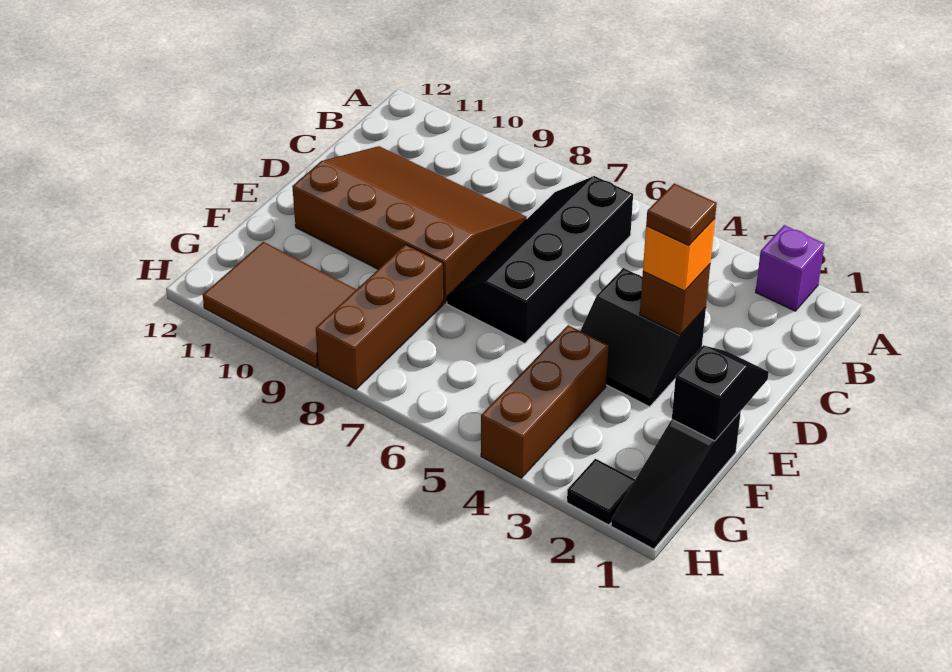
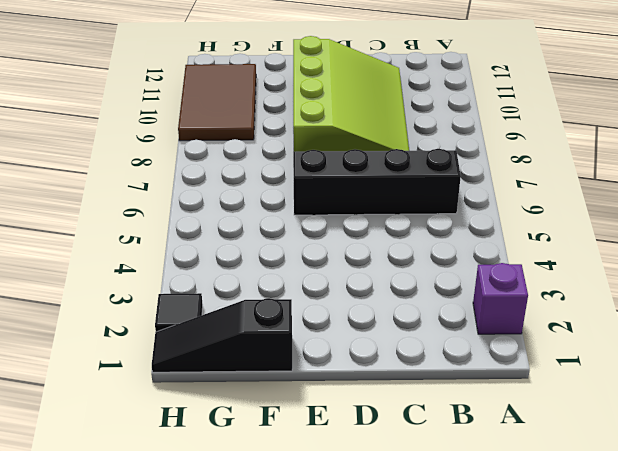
lime slope C8:E11 level 1 top E -> brown slope C8:E11 level 1 top E
none -> black slope D3:E4 level 1 top D
none -> brown brick F4:H4 level 1
none -> brown brick F8:H8 level 1

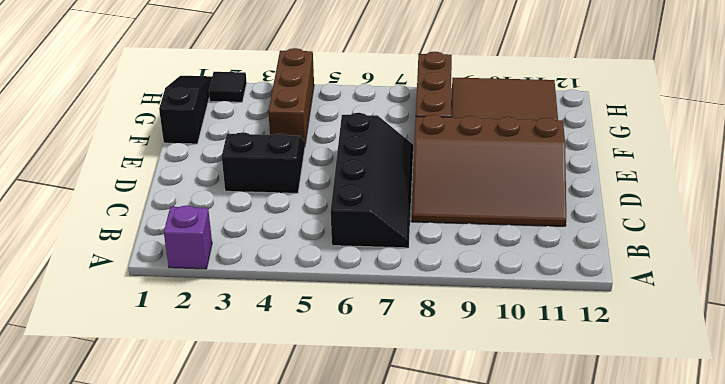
none -> brown brick D3 level 2
none -> black slope E1:F1 level 2 top F
none -> orange brick D3 level 3

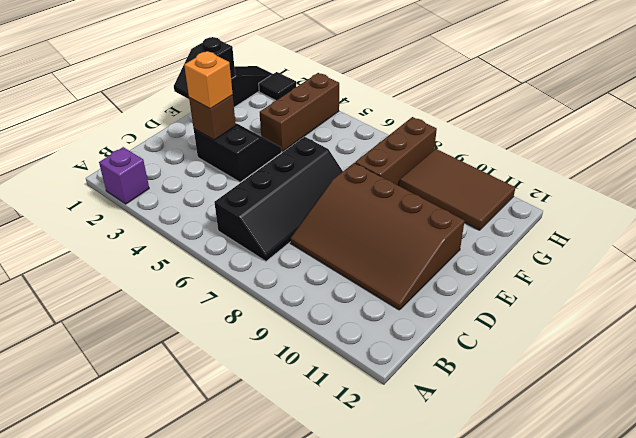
none -> brown tile D3 level 4

